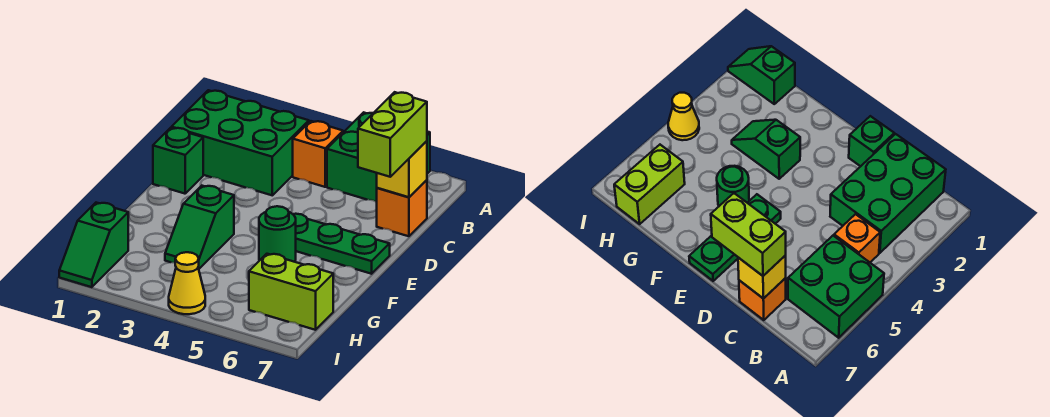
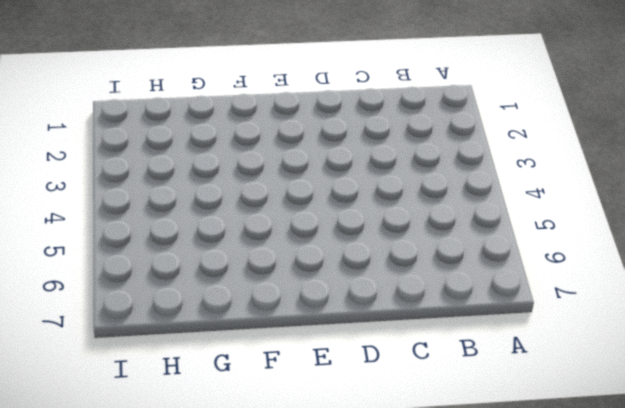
none -> green brick A5:B6 level 1
none -> green brick B1:C3 level 1
none -> orange brick B4 level 1

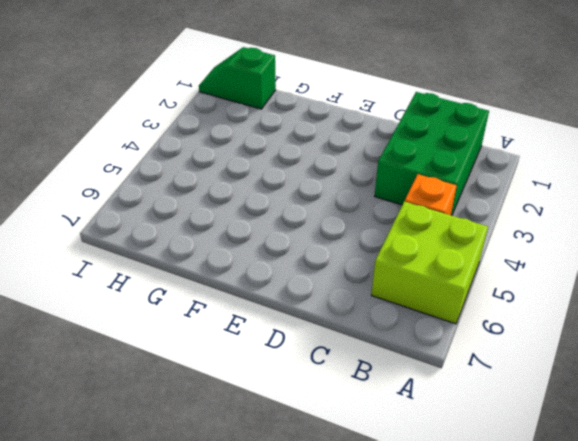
lime brick A5:B6 level 1 -> green brick A5:B6 level 1
none -> orange brick C7 level 1
none -> green brick D1 level 1
none -> green plate E5:E7 level 1

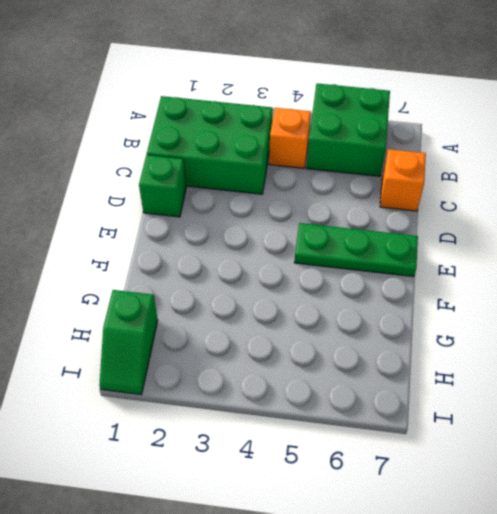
none -> green slope F3:G3 level 1 top F
none -> green round brick F5 level 1
none -> lime brick H6:H7 level 1

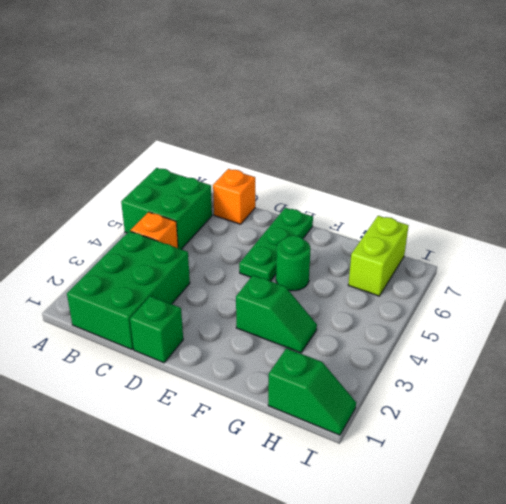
none -> yellow cone I4 level 1
none -> yellow brick C7 level 2
none -> lime brick C7:D7 level 3

